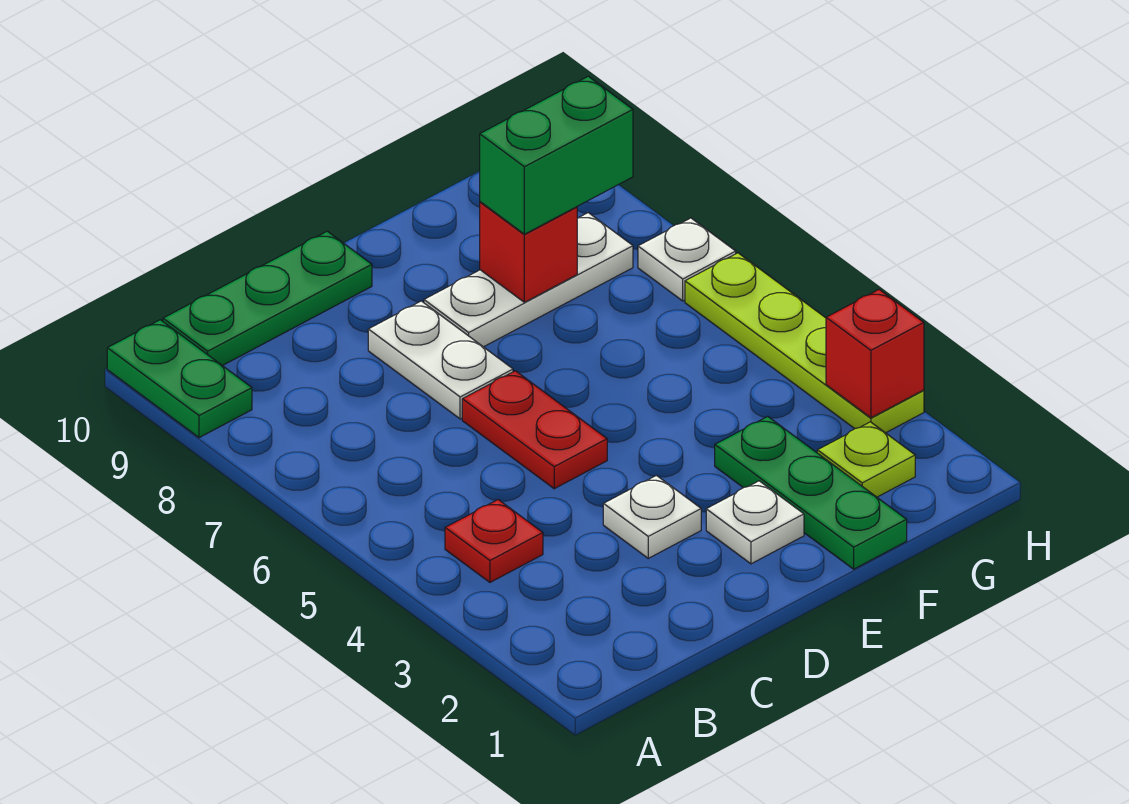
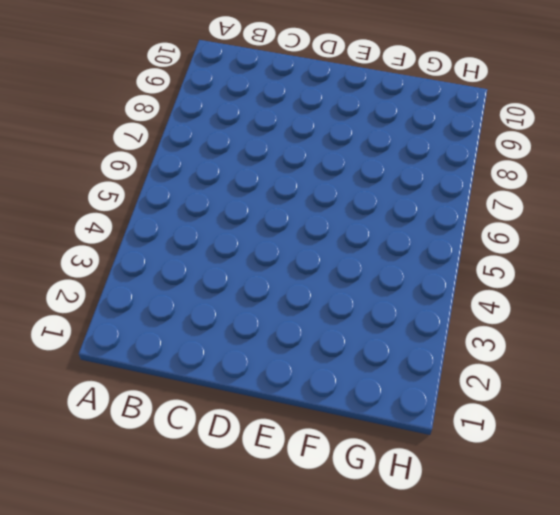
none -> green plate A9:A10 level 1
none -> red plate B4 level 1
none -> green plate B10:D10 level 1

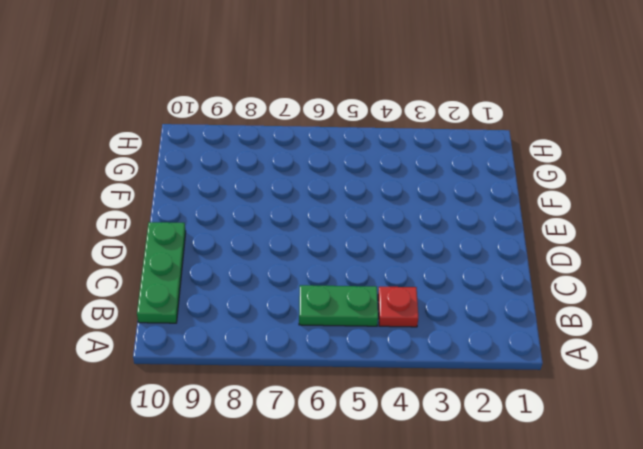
green plate B5:B6 level 1 -> green plate A9:A10 level 1
none -> white plate D3 level 1
none -> red plate D5:D6 level 1
none -> white plate D7:D8 level 1

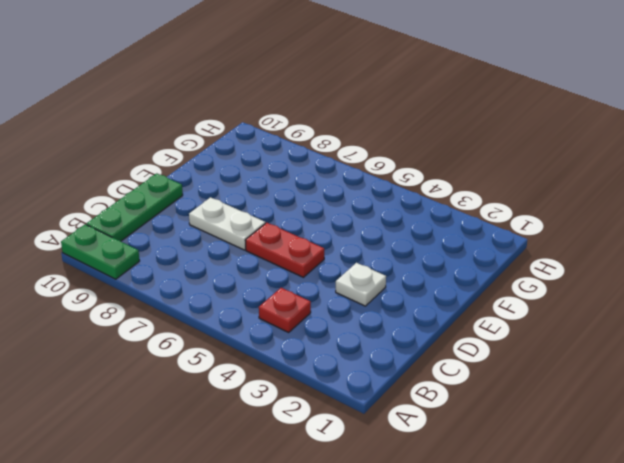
none -> white plate E2 level 1
none -> white plate E8:G8 level 1
none -> green plate F1:F3 level 1

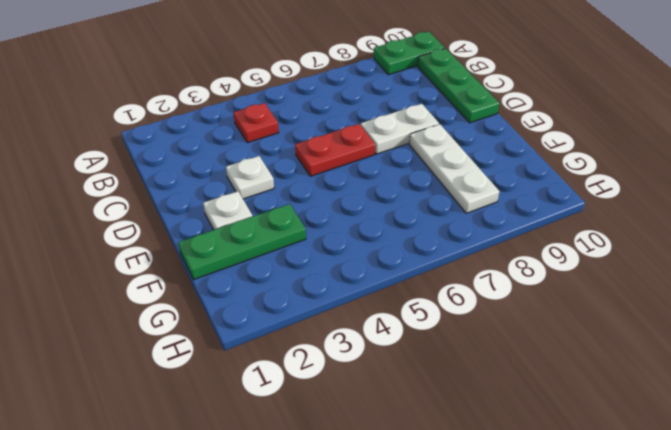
none -> lime plate G2 level 1
none -> lime plate H3:H6 level 1
none -> white plate H7 level 1

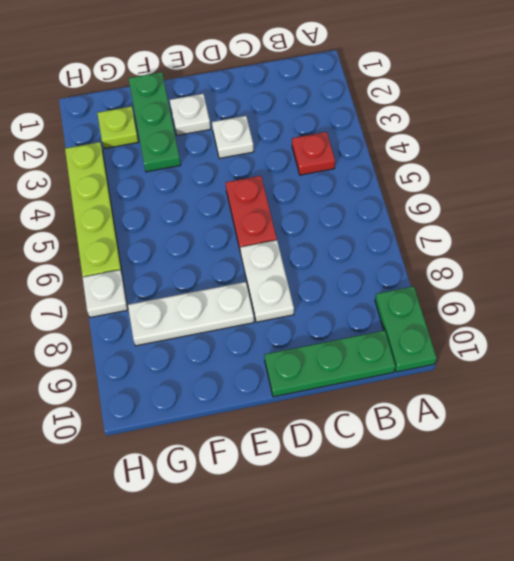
none -> red brick F8 level 2
none -> red brick H3 level 2
none -> green brick F8:G8 level 3

